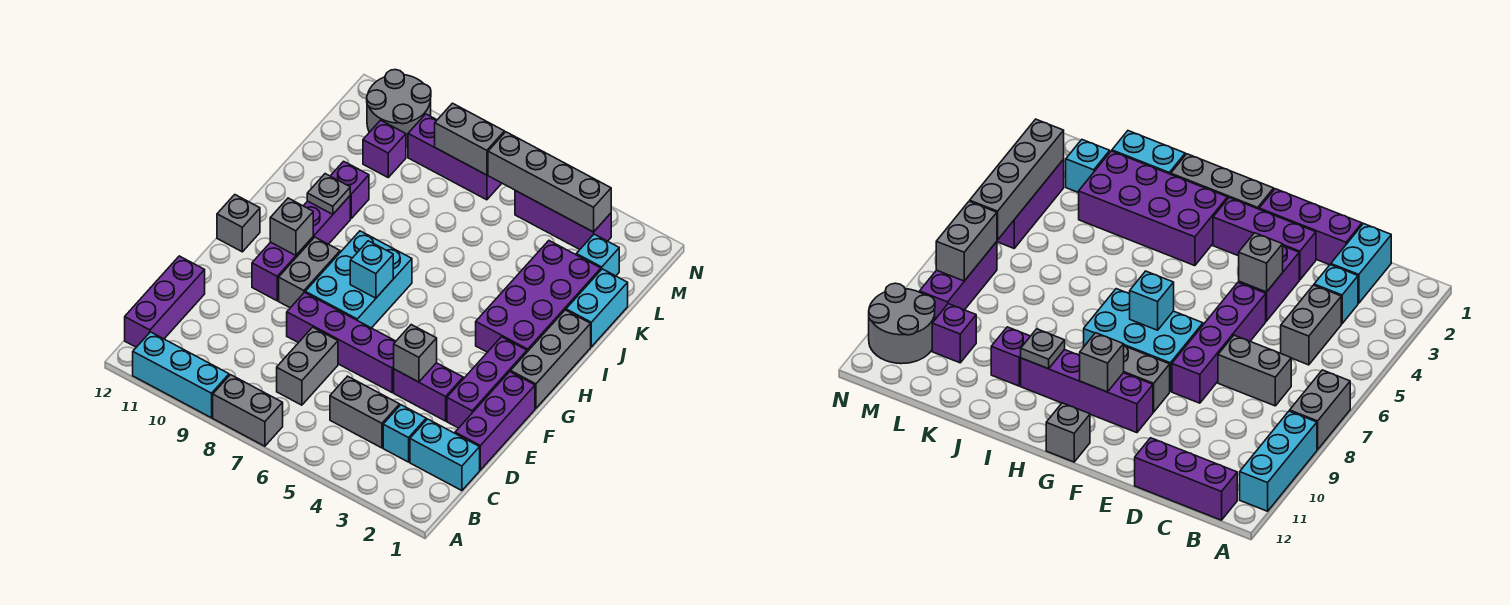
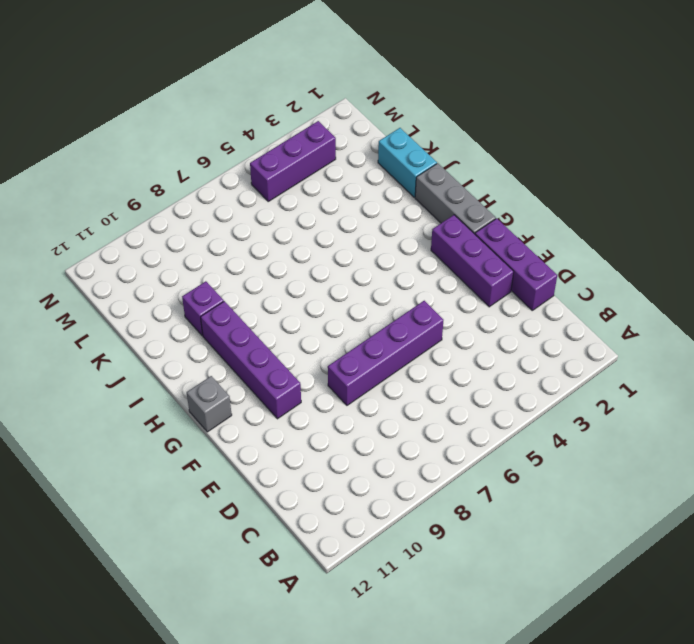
none -> grey brick A7:A8 level 1
none -> cyan brick A9:A11 level 1
none -> purple brick B12:D12 level 1
none -> cyan brick C1:C2 level 1

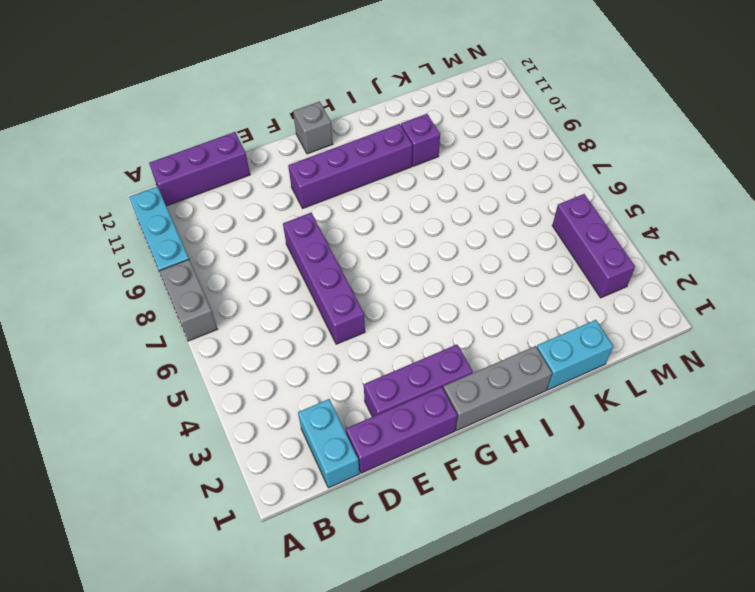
none -> cyan brick C3 level 1
none -> grey brick C4:C5 level 1
none -> grey brick C7:D7 level 1
none -> purple brick E3:E4 level 1

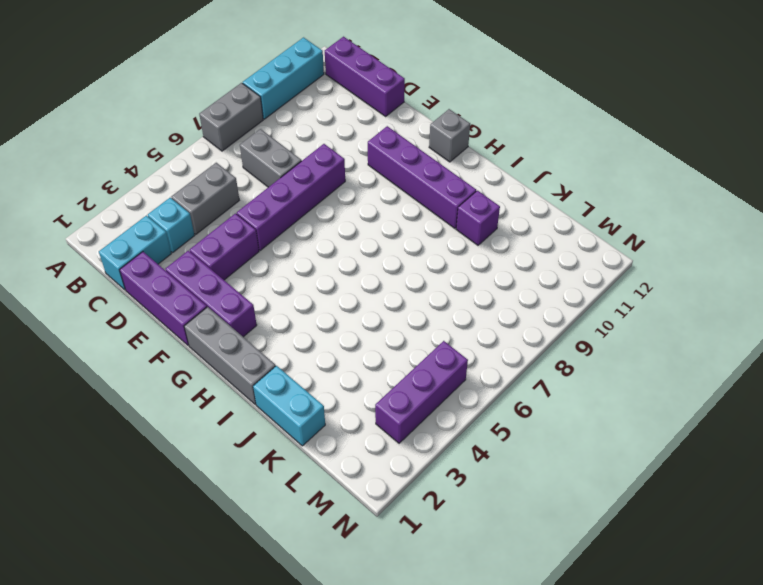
none -> cyan brick F7:H8 level 1
none -> grey brick F9:G9 level 1
none -> purple brick H2:K3 level 1
none -> cyan brick L2 level 1

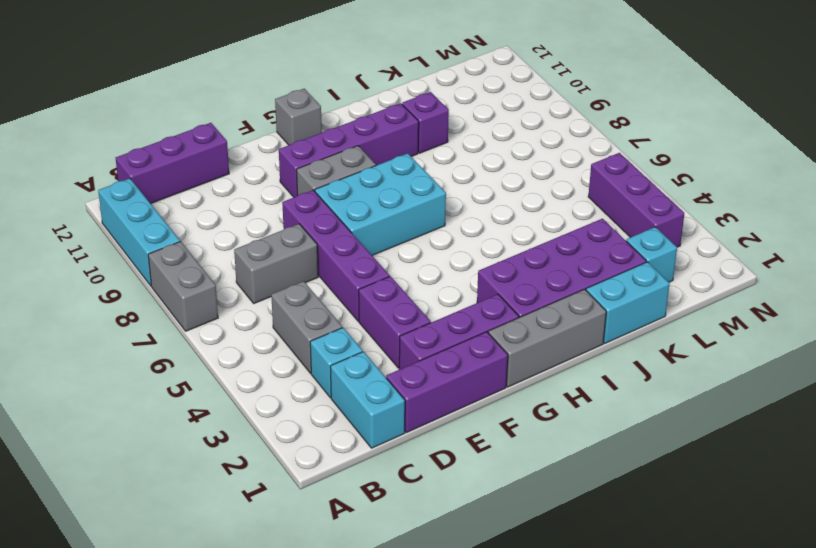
none -> purple brick L10 level 1
none -> purple brick M7:M9 level 1
none -> grey round brick M10:N11 level 1
none -> grey brick E4 level 2

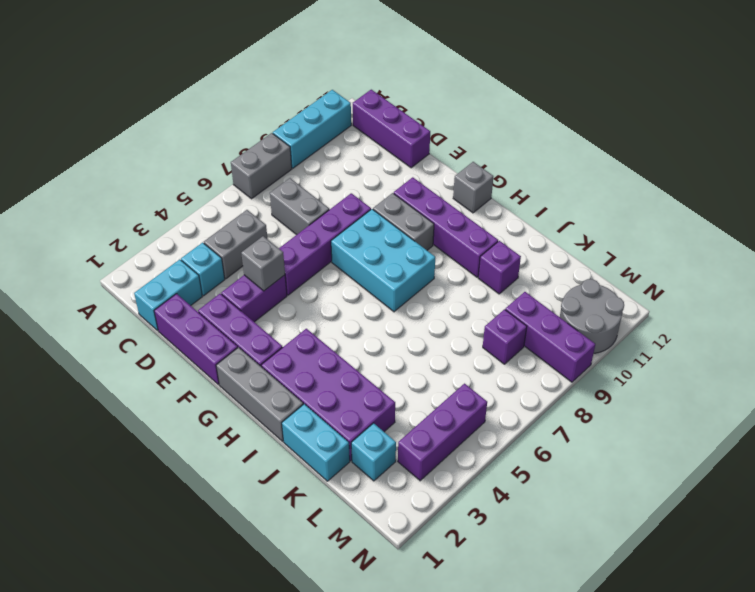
purple brick L8 level 1 -> purple brick L10 level 1
purple brick L9:N9 level 1 -> purple brick M7:M9 level 1
none -> cyan brick G7 level 2
none -> grey brick G10 level 2
none -> grey plate I10 level 2
none -> grey brick M3:M6 level 2

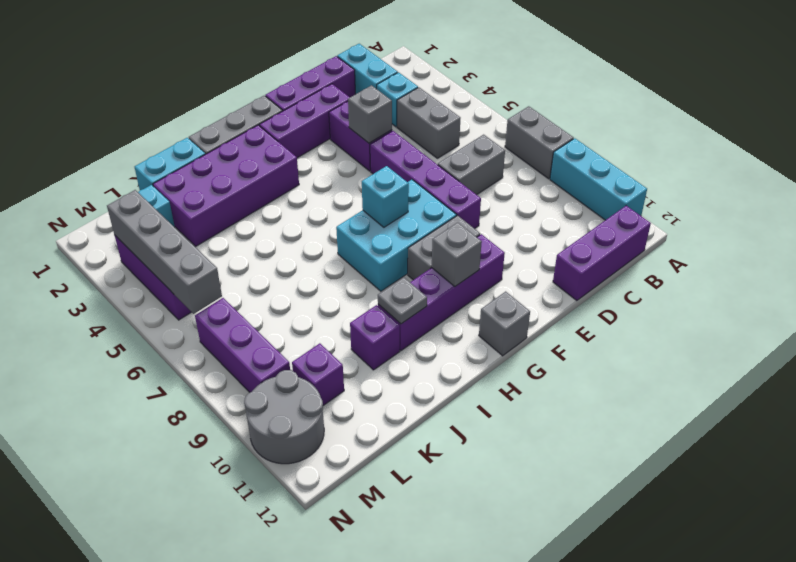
none -> grey brick M7:M8 level 2

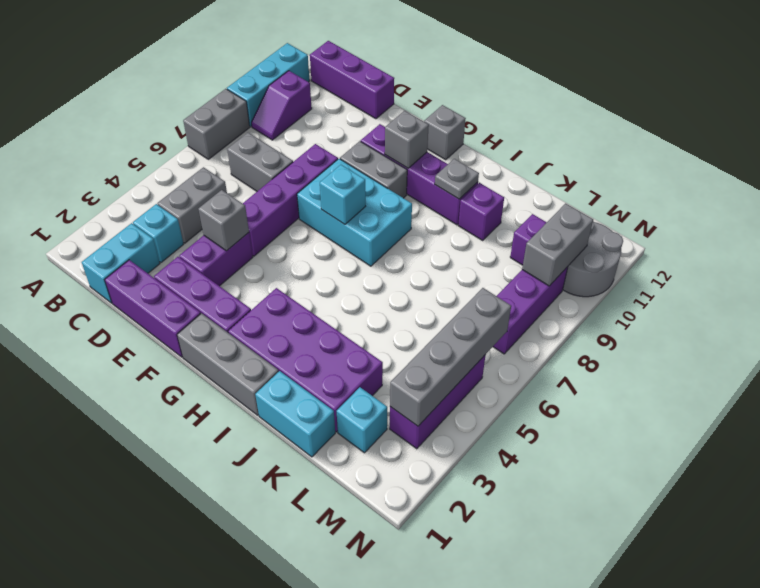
purple slope B9:B10 level 1 top 10 -> none
grey brick M9:M10 level 2 -> grey brick M7:M8 level 2

